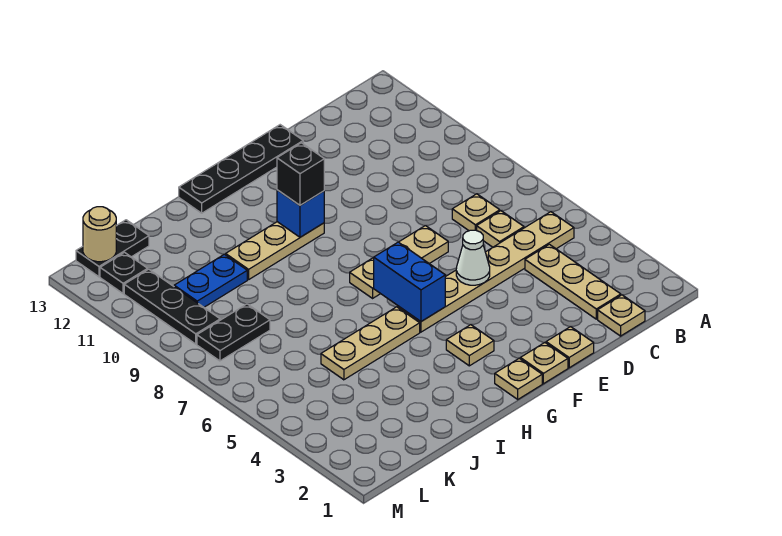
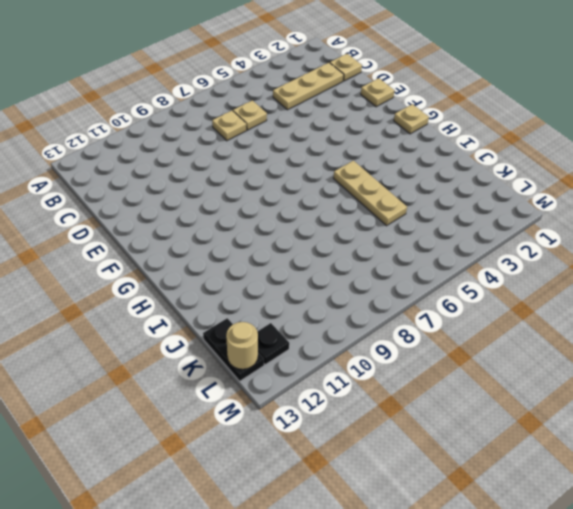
none -> tan plate B5:G5 level 1
none -> tan plate E7:G7 level 1
none -> black plate E13:H13 level 1

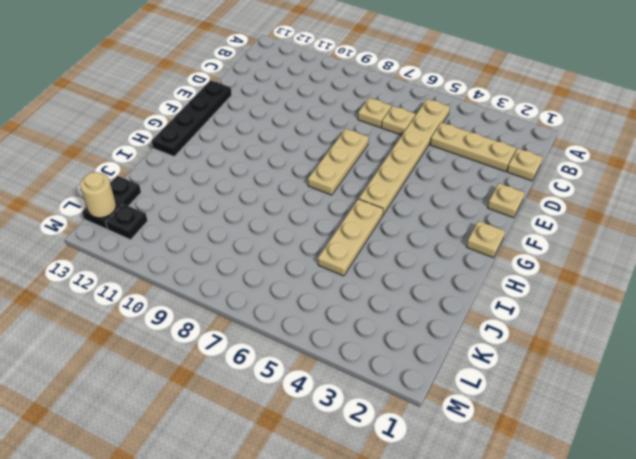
none -> tan plate F1 level 1
none -> tan plate G3 level 1
none -> tan plate G10:I10 level 1

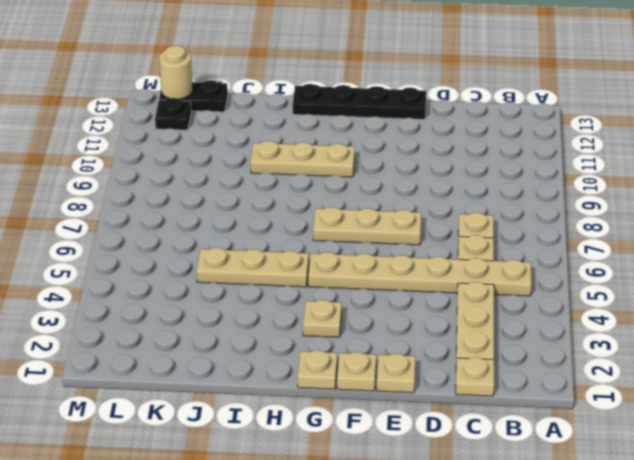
none -> blue plate J10:K10 level 1
none -> black plate K8:L8 level 1
none -> black plate L9:L11 level 1

